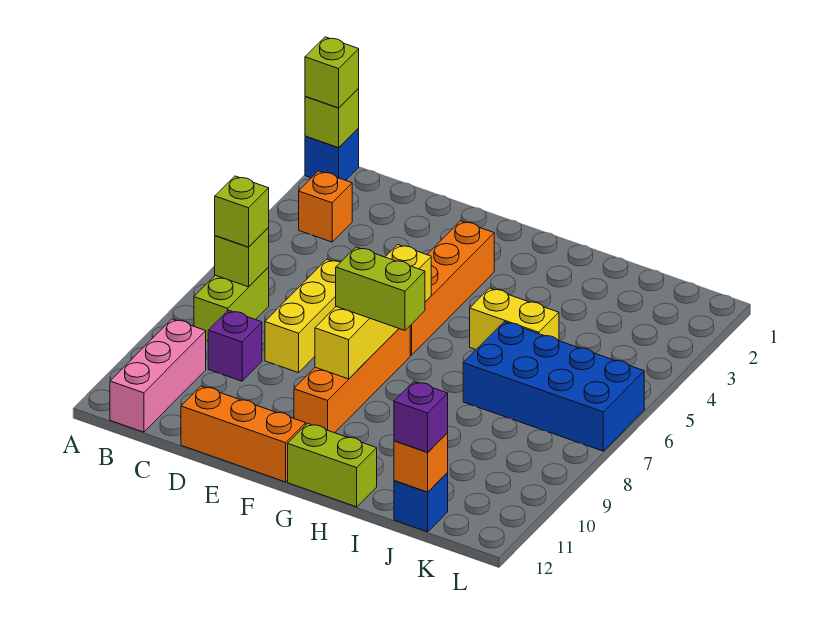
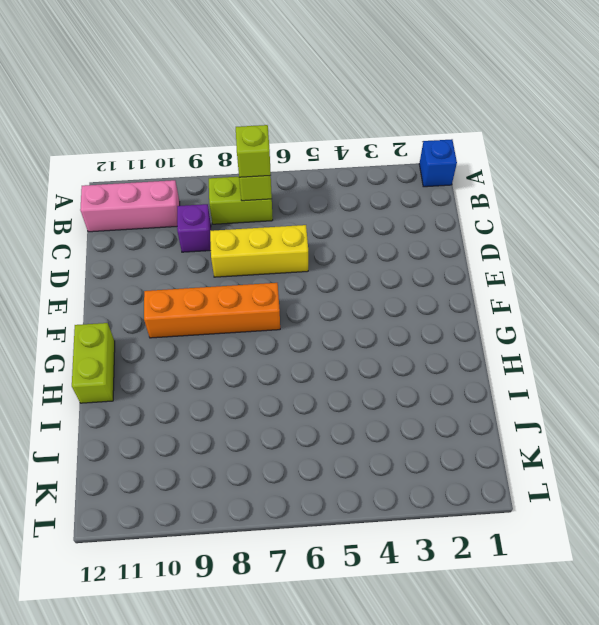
none -> orange brick B3 level 1
none -> orange brick D12:F12 level 1
none -> orange brick F3:F6 level 1

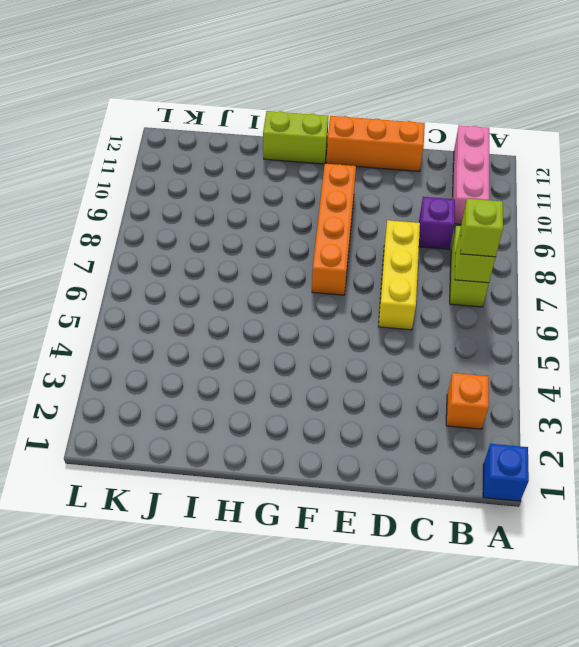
none -> orange brick F3:F6 level 1
none -> yellow brick H5:I5 level 1
none -> blue brick I6:L7 level 1

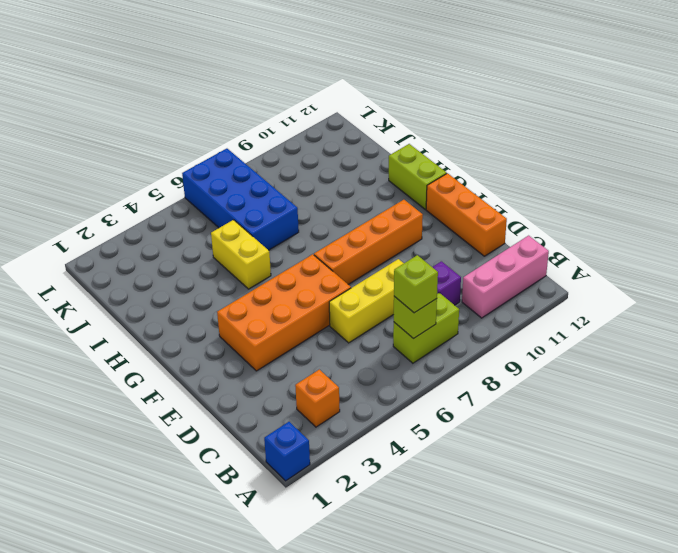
orange brick E3:F6 level 1 -> orange brick F3:F6 level 1
none -> blue brick J12 level 1
none -> lime brick A1 level 2
none -> yellow brick F6:F9 level 2

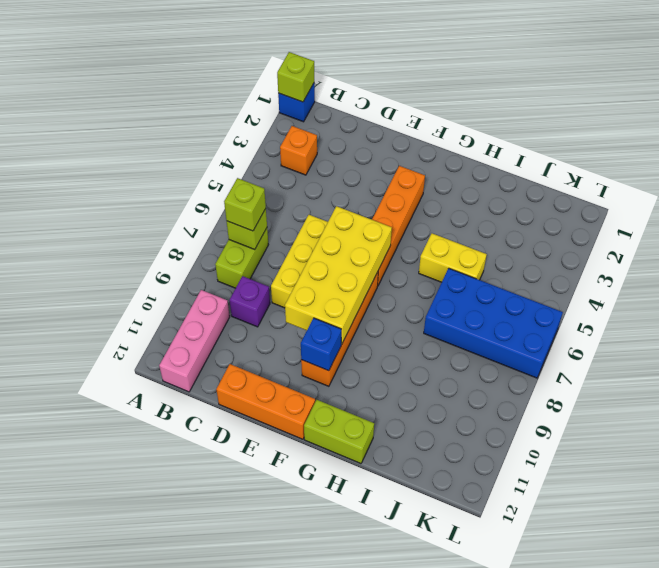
yellow brick E6:F9 level 2 -> yellow brick F6:F9 level 2
blue brick F10 level 2 -> blue brick J12 level 1
none -> orange brick J12 level 2
none -> lime brick A1 level 3
none -> lime brick F8:G8 level 3

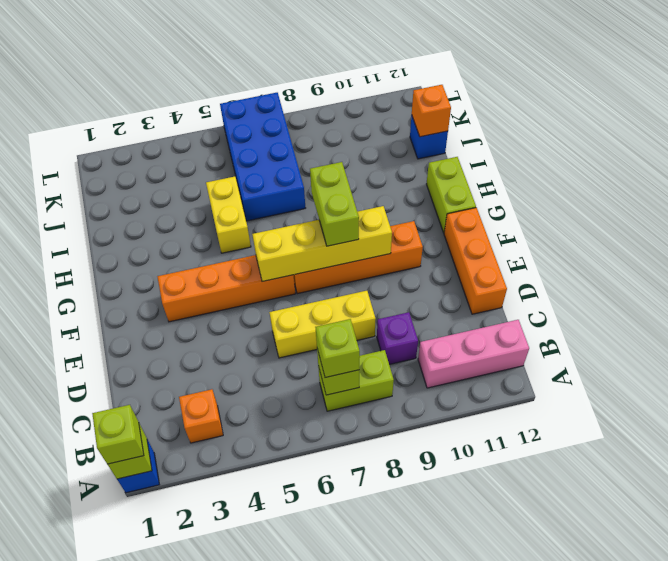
none -> purple brick J12 level 3

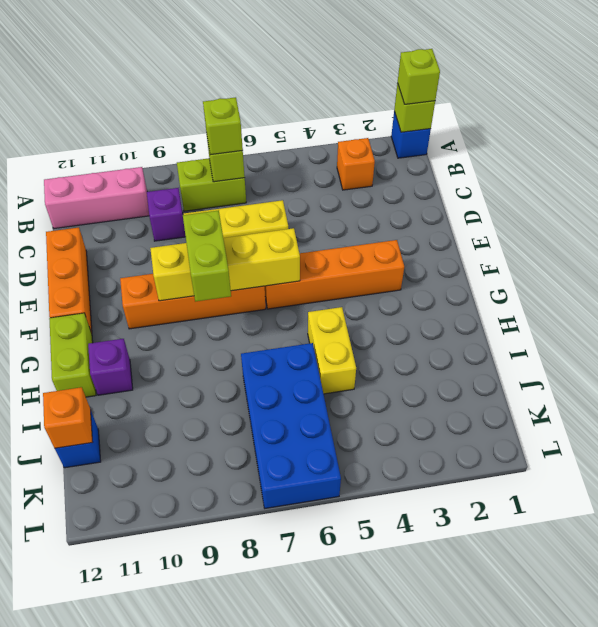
purple brick H11 level 1 -> purple brick J12 level 3

